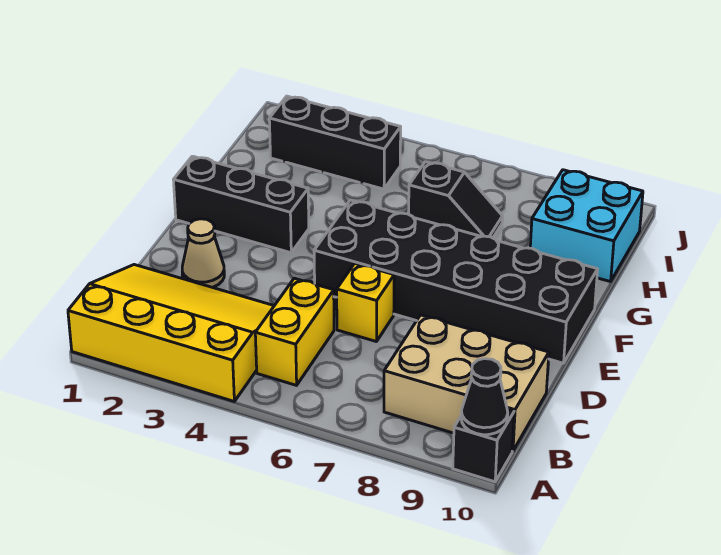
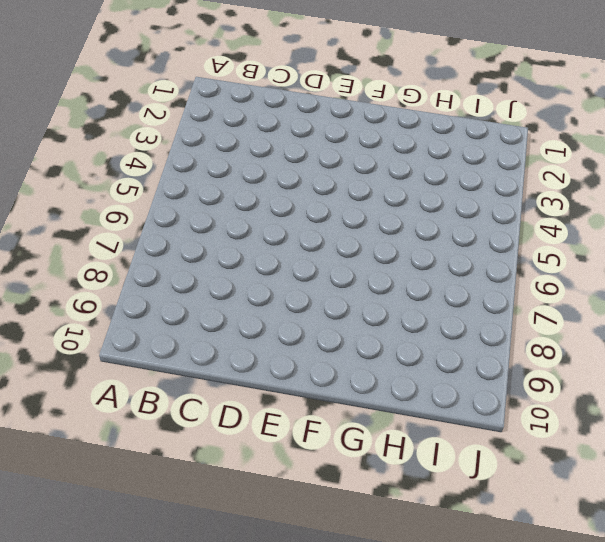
none -> yellow slope A1:C4 level 1 top A
none -> black brick A10 level 1
none -> yellow brick B5:C5 level 1

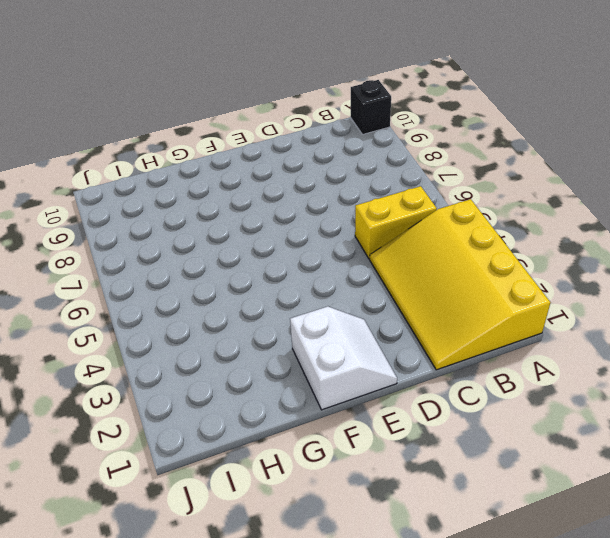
white slope E1:F2 level 1 top F -> black brick F1:F3 level 1
none -> tan brick B8:C10 level 1
none -> tan cone D2 level 1
none -> yellow brick D6 level 1

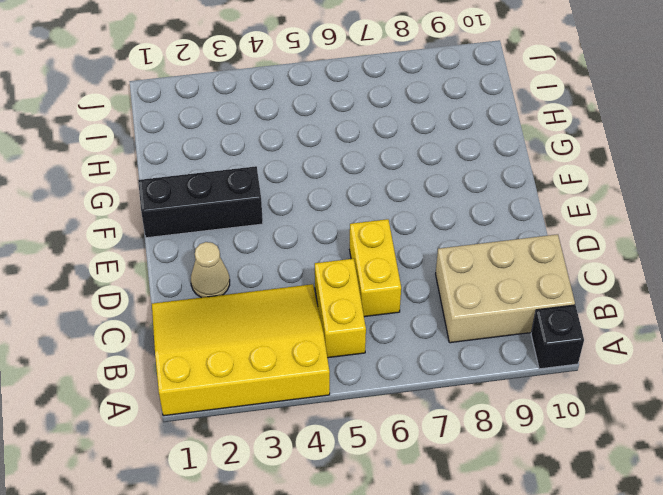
yellow brick C6:D6 level 1 -> yellow brick D6 level 1
none -> black brick E5:F10 level 1
none -> black slope H6:H7 level 1 top 6
none -> cyan brick H9:I10 level 1

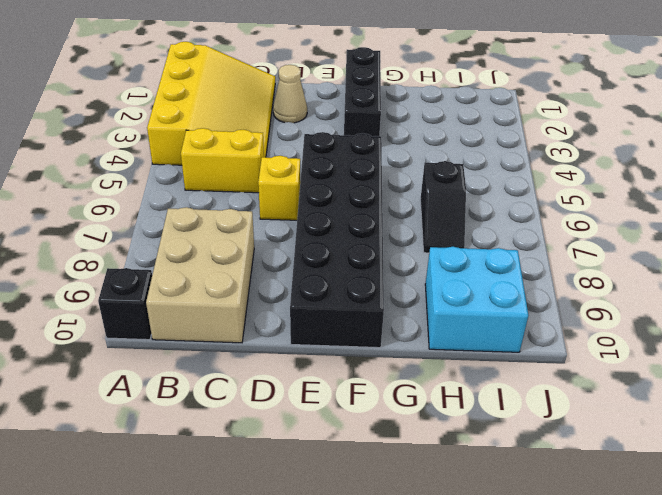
none -> black brick I2:I4 level 1
none -> black cone A10 level 2

